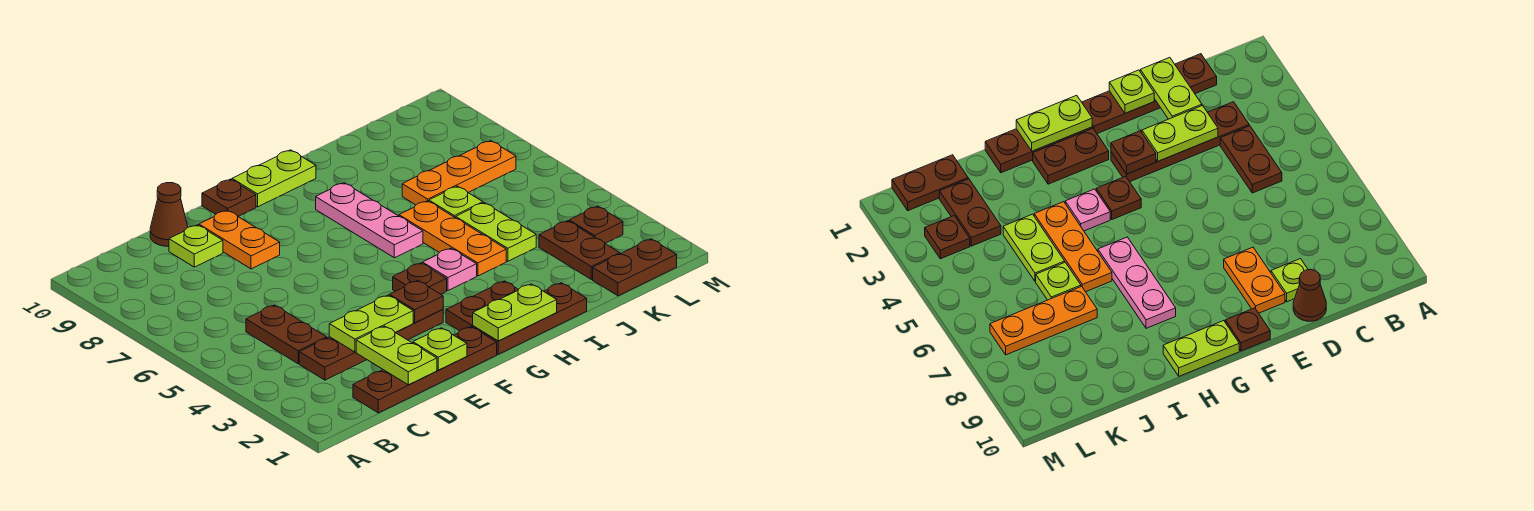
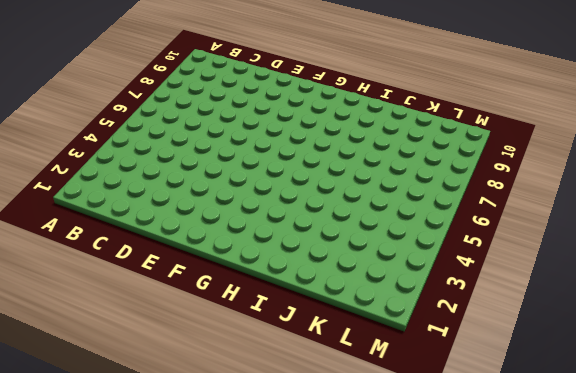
none -> brown plate C1:F1 level 1
none -> brown plate C3:F3 level 1
none -> brown plate C4:C5 level 1

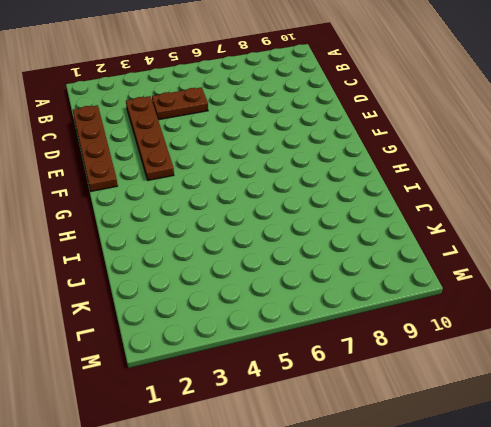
none -> lime plate D9 level 1
none -> brown cone D10 level 1
none -> orange plate E8:E9 level 1

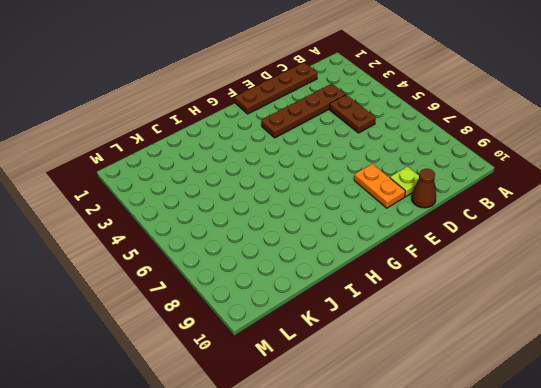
none -> brown plate F10 level 1
none -> brown plate G1:I1 level 1
none -> brown plate G2:H2 level 1

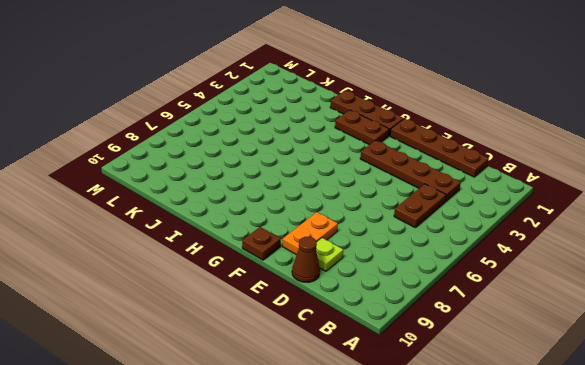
none -> brown plate G4 level 1
none -> lime plate G10:H10 level 1
none -> pink plate H4 level 1

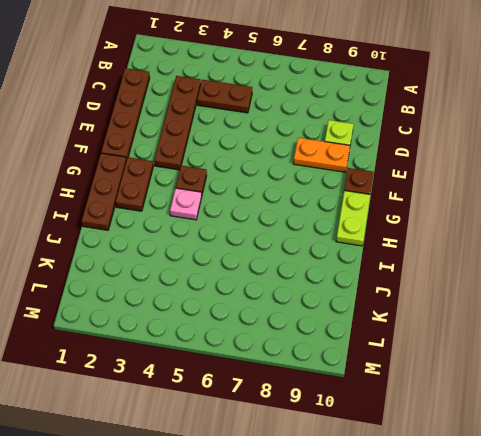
none -> brown cone D10 level 1
none -> pink plate H6:H8 level 1
none -> orange plate I4:I6 level 1

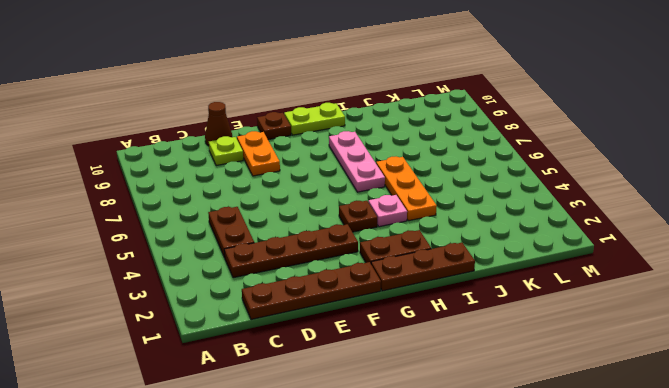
none -> lime plate J4:J5 level 1
none -> lime plate J6 level 1
none -> orange plate J7:L7 level 1

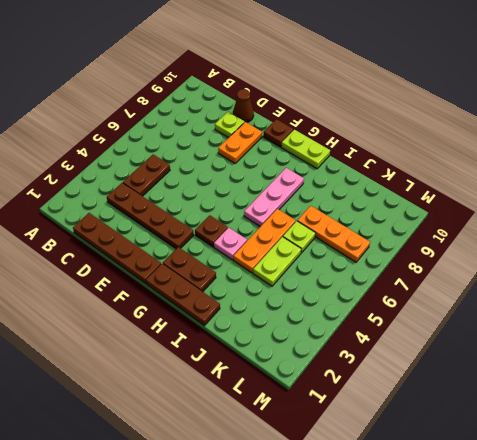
none -> brown plate K1:L1 level 1
none -> brown plate K2:K3 level 1
none -> brown plate L3 level 1

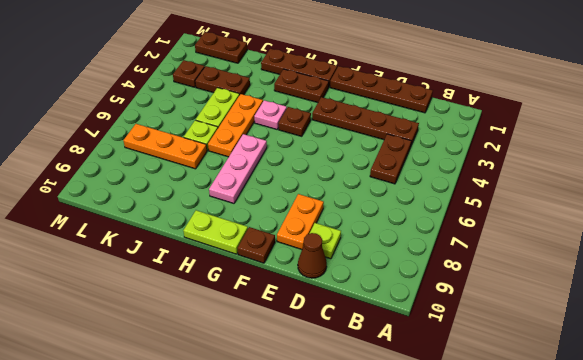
brown plate J3:K3 level 1 -> brown plate K2:K3 level 1
none -> lime plate D1:D2 level 2
none -> lime plate D3:E3 level 2
none -> lime plate E1 level 2

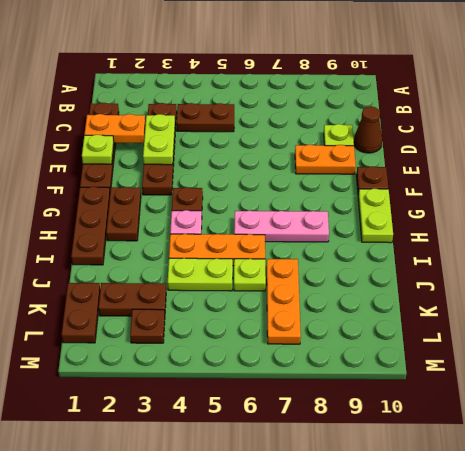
orange plate D1:D2 level 2 -> lime plate D1:D2 level 2
none -> brown plate F3 level 2
none -> lime plate G1:H1 level 2

